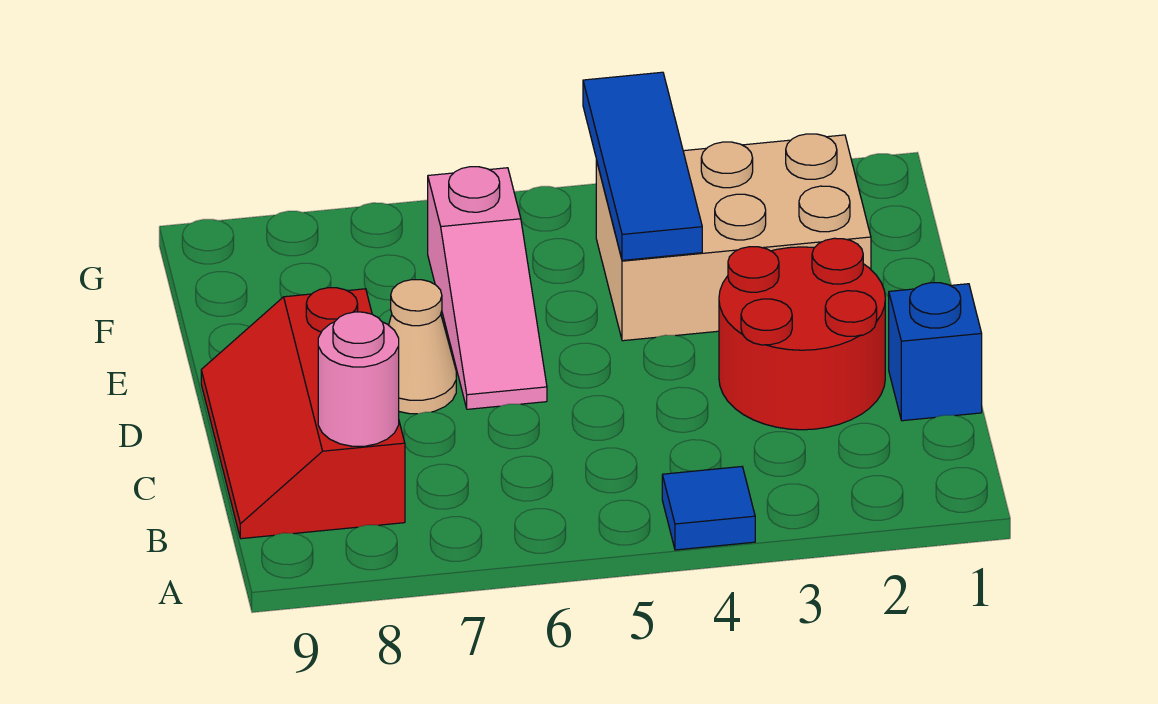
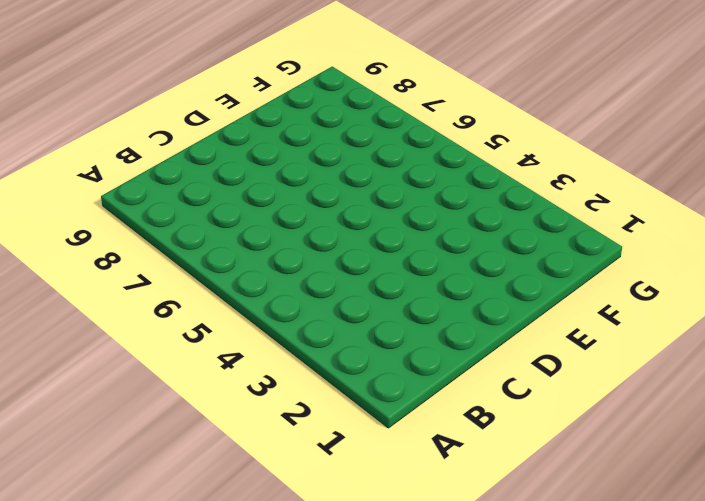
none -> blue tile A4 level 1
none -> red slope B8:D9 level 1 top 8

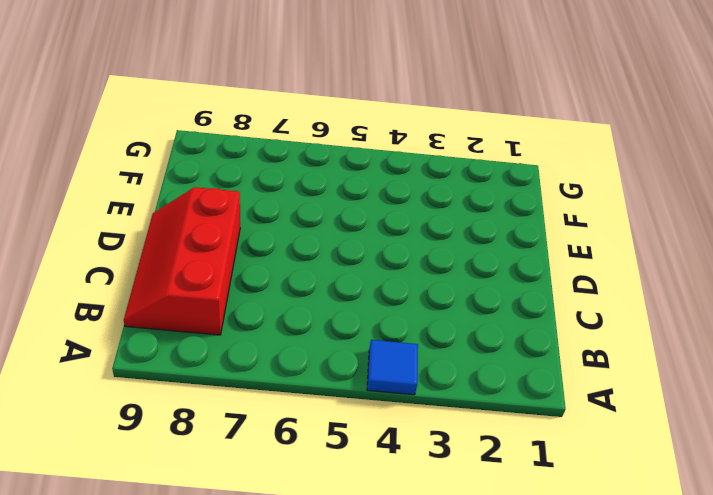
none -> blue brick C1 level 1
none -> red round brick C2:D3 level 1

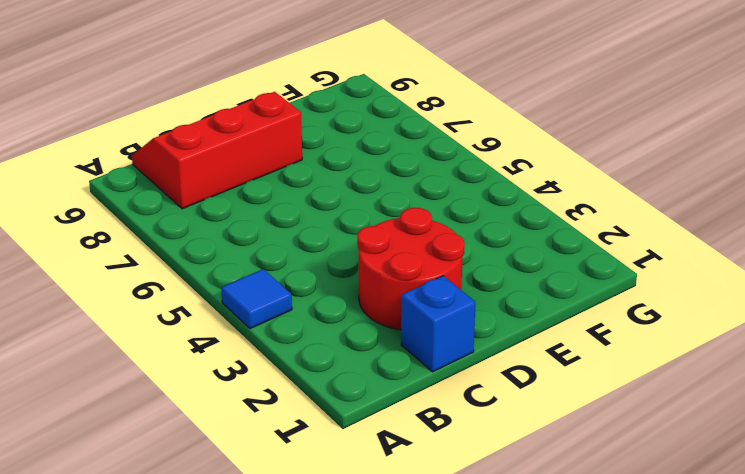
none -> pink slope D6:F6 level 1 top F
none -> tan cone D7 level 1

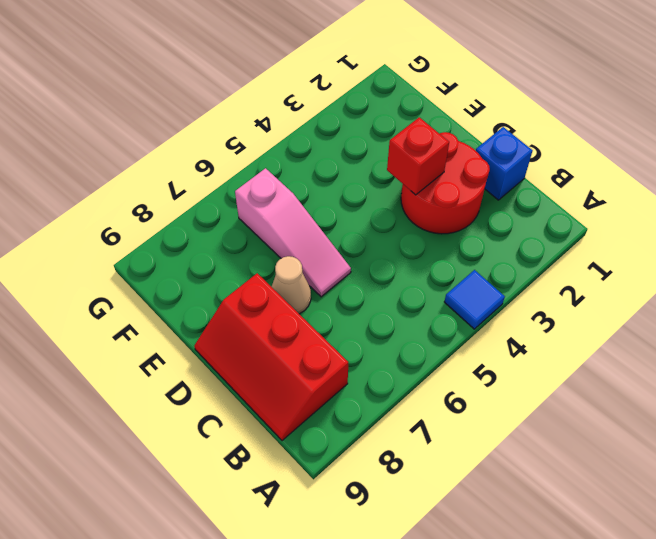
red brick D3 level 2 -> none
none -> tan brick E2:F4 level 1
none -> pink round brick B8 level 2

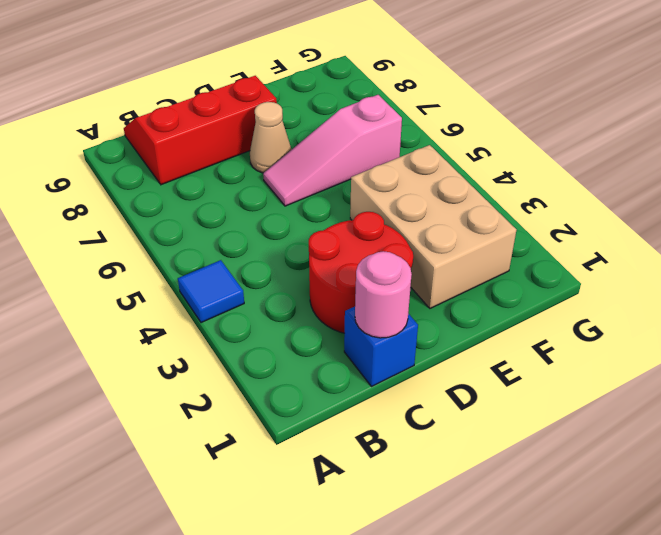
pink round brick C1 level 2 -> pink round brick B8 level 2
none -> blue tile E4:G4 level 2

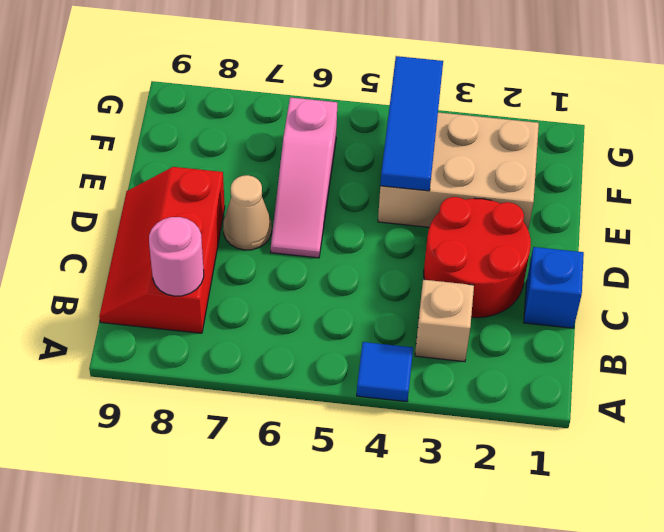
tan brick B3 level 1 -> none

